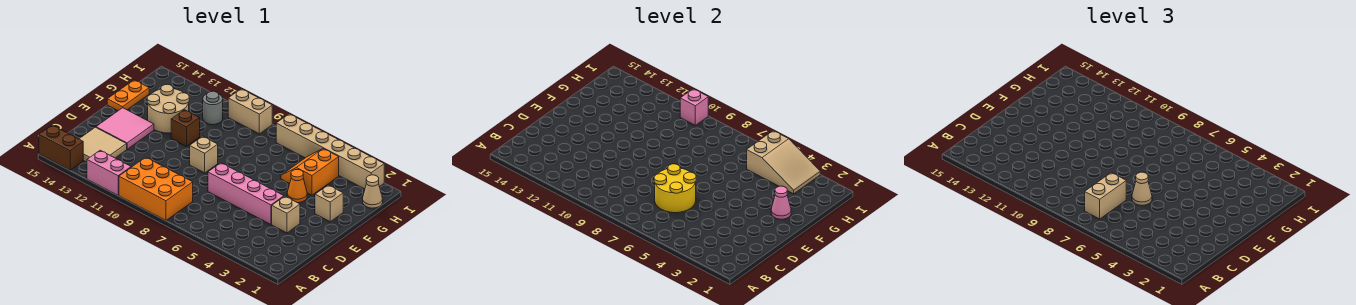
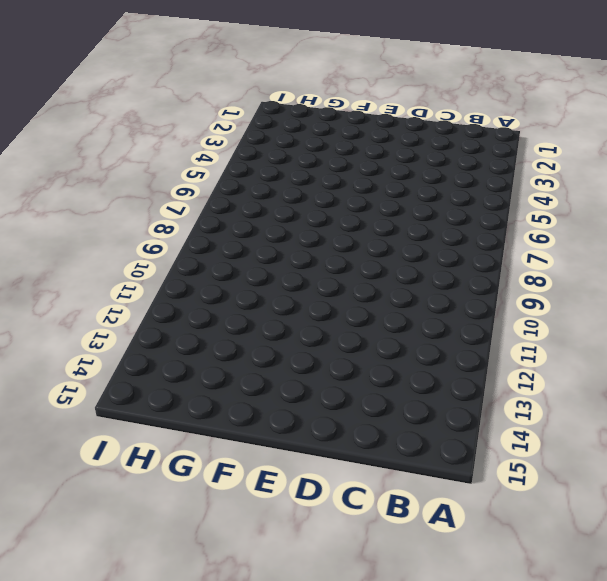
none -> orange brick A8:B10 level 1
none -> pink brick A11:A12 level 1
none -> brown brick A14:A15 level 1

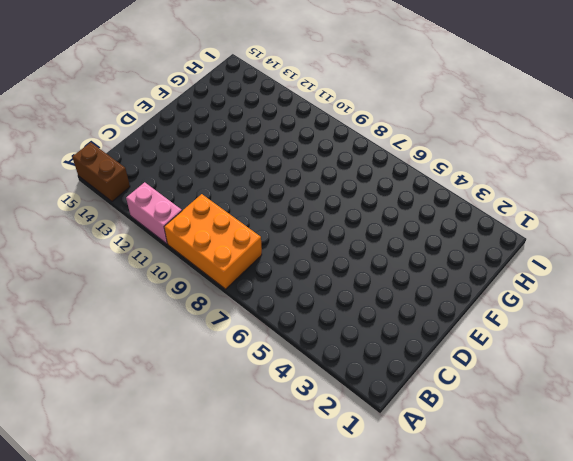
none -> tan tile B13:C14 level 1
none -> tan brick D3 level 1
none -> pink brick D4:D7 level 1

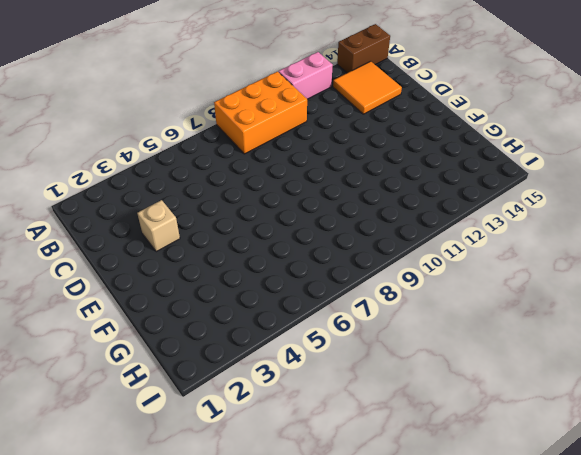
orange tile B13:C14 level 1 -> tan tile B13:C14 level 1
none -> pink brick D4:D7 level 1
none -> pink tile D13:E14 level 1
none -> tan brick E9 level 1

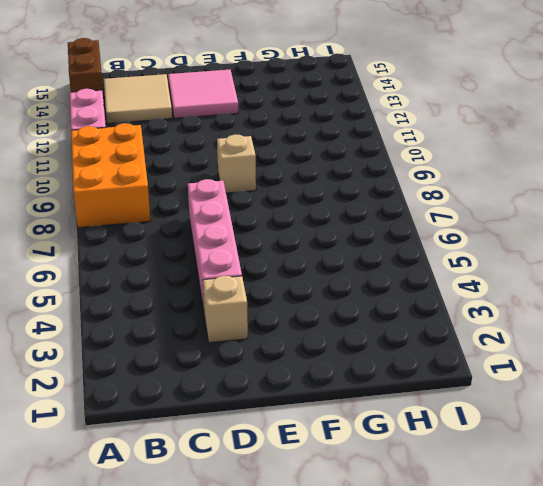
none -> tan brick F2 level 1
none -> orange cone F4 level 1
none -> brown brick F11 level 1

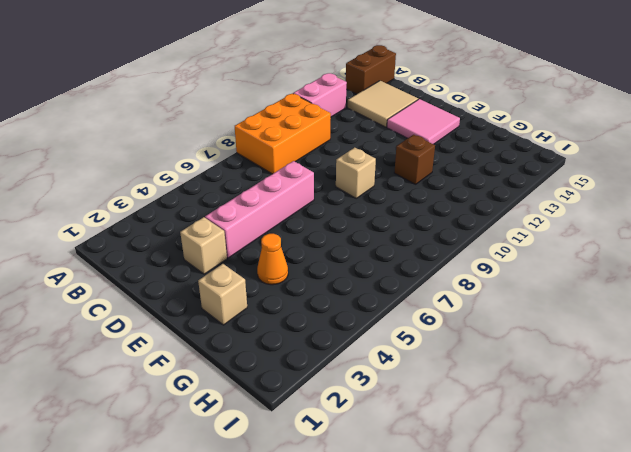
none -> tan round brick F12:G13 level 1
none -> orange plate F15:G15 level 1
none -> orange slope G4:H5 level 1 top 4

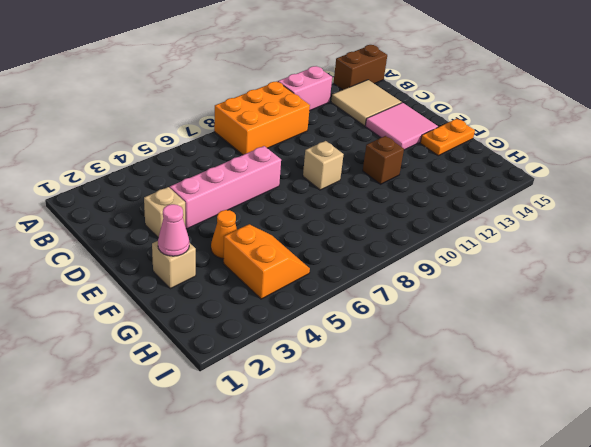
orange plate F14:F15 level 1 -> orange plate F15:G15 level 1
none -> tan round brick F12:G13 level 1
none -> tan cone H1 level 1
none -> grey round brick H11 level 1

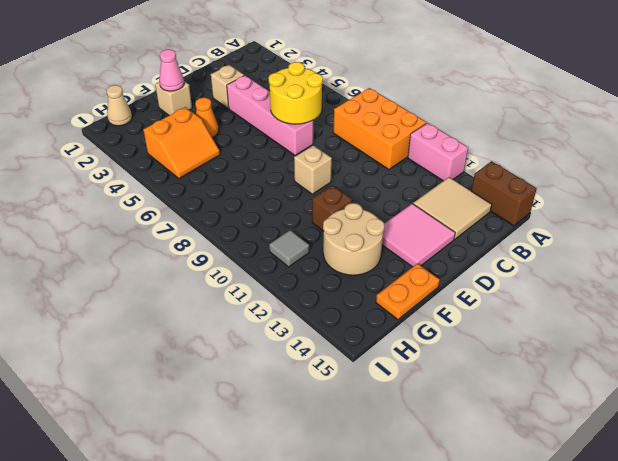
grey tile H11 level 1 -> grey round brick H11 level 1
none -> tan brick I2:I7 level 1
none -> tan brick I9:I10 level 1
none -> tan slope H3:I5 level 2 top 5

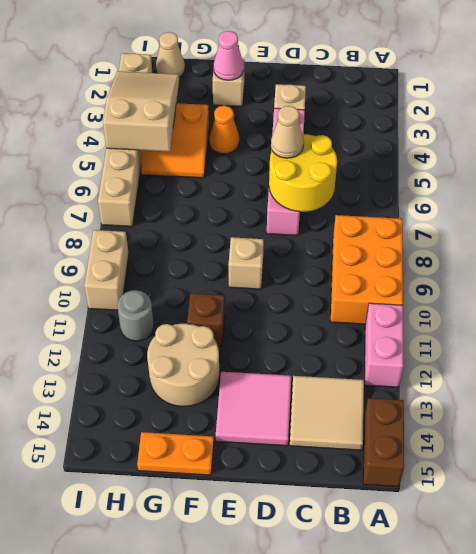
none -> pink brick I10 level 2
none -> tan brick B7:C7 level 3

